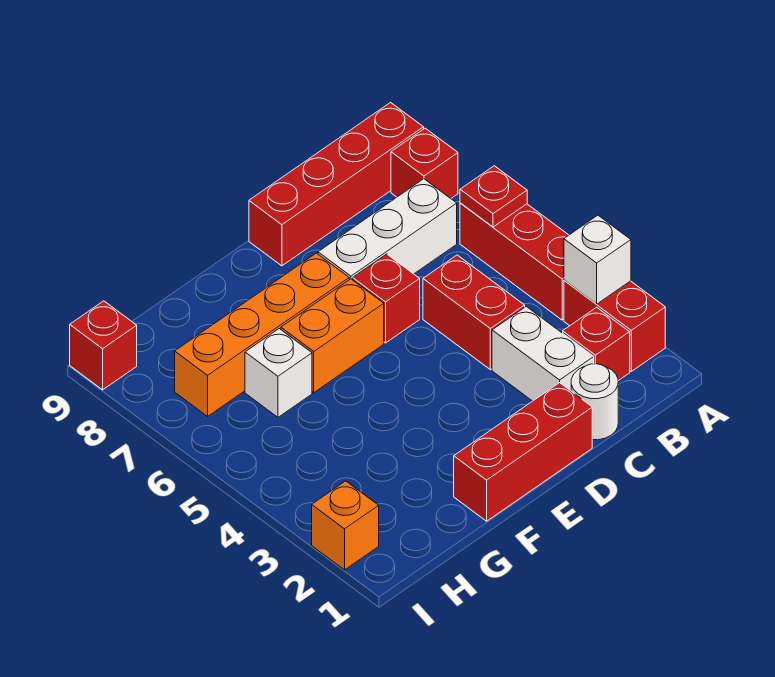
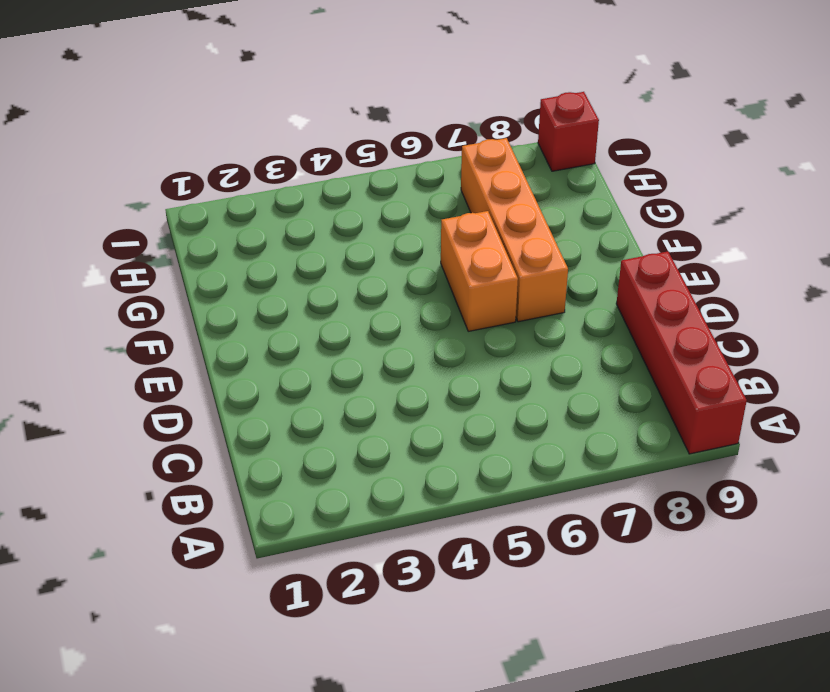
none -> red brick A2:A3 level 1
none -> red brick A4:A6 level 1
none -> red brick A8 level 1

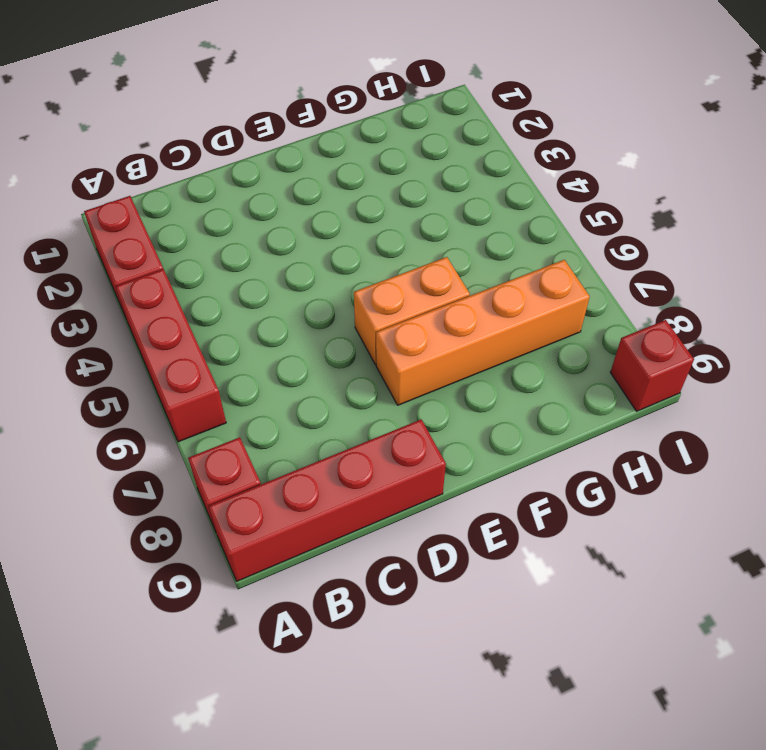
none -> red brick B2 level 1
none -> white brick B7:D7 level 1
none -> white round brick C1 level 1

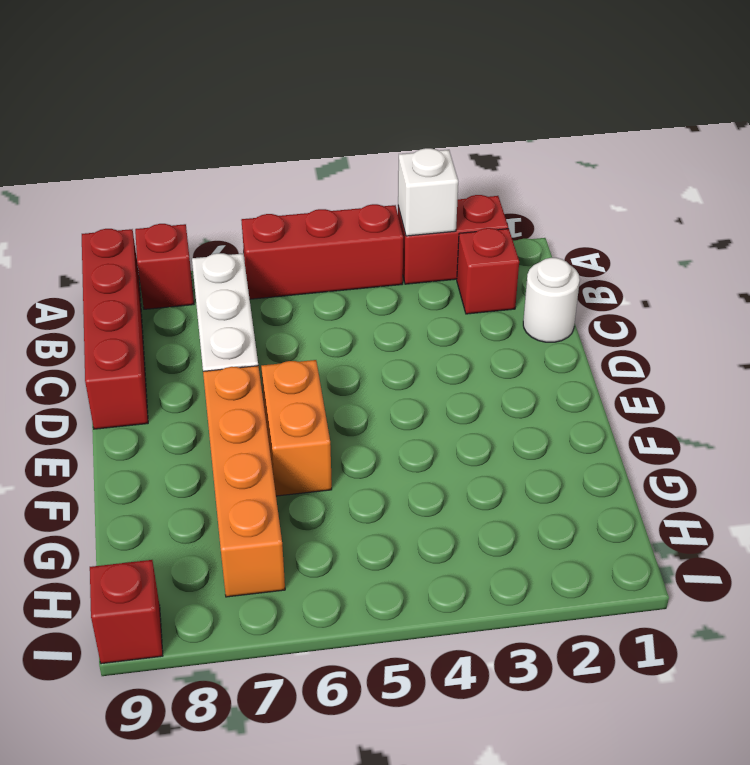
none -> white brick C2:C3 level 1
none -> red brick C4:C5 level 1
none -> red brick D1:F1 level 1

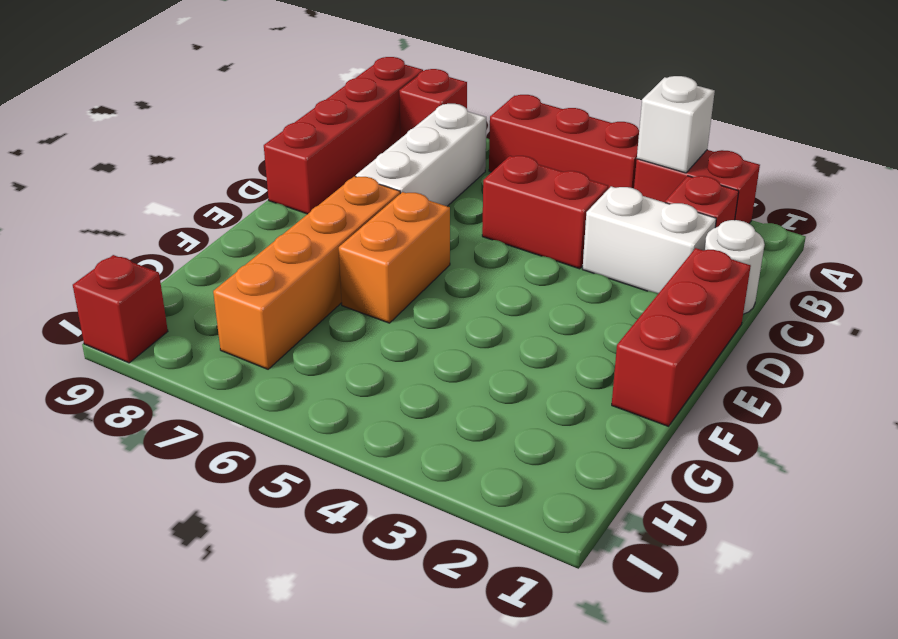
none -> red brick D6 level 1
none -> white brick G6 level 1
none -> orange brick I2 level 1

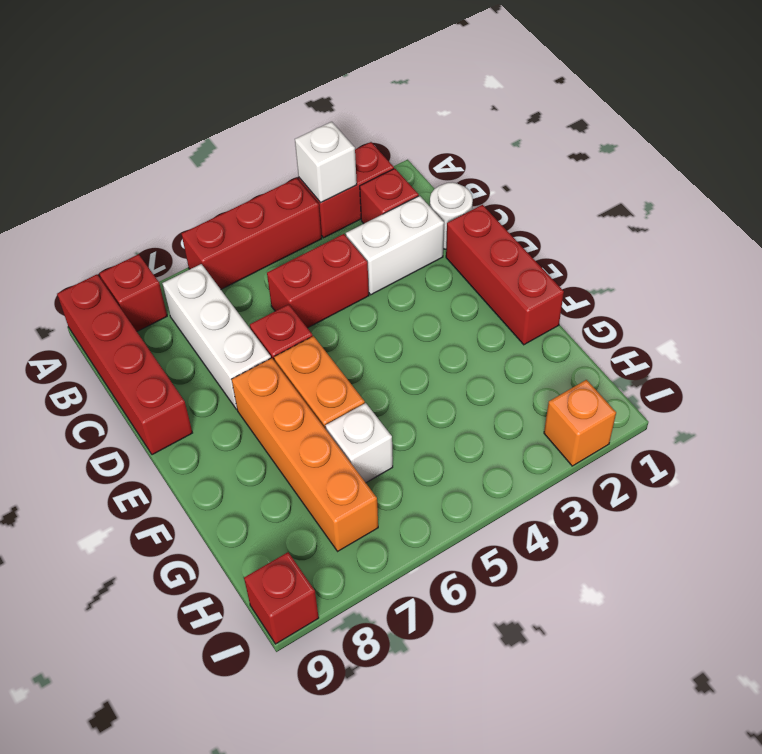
none -> red plate A6 level 2

